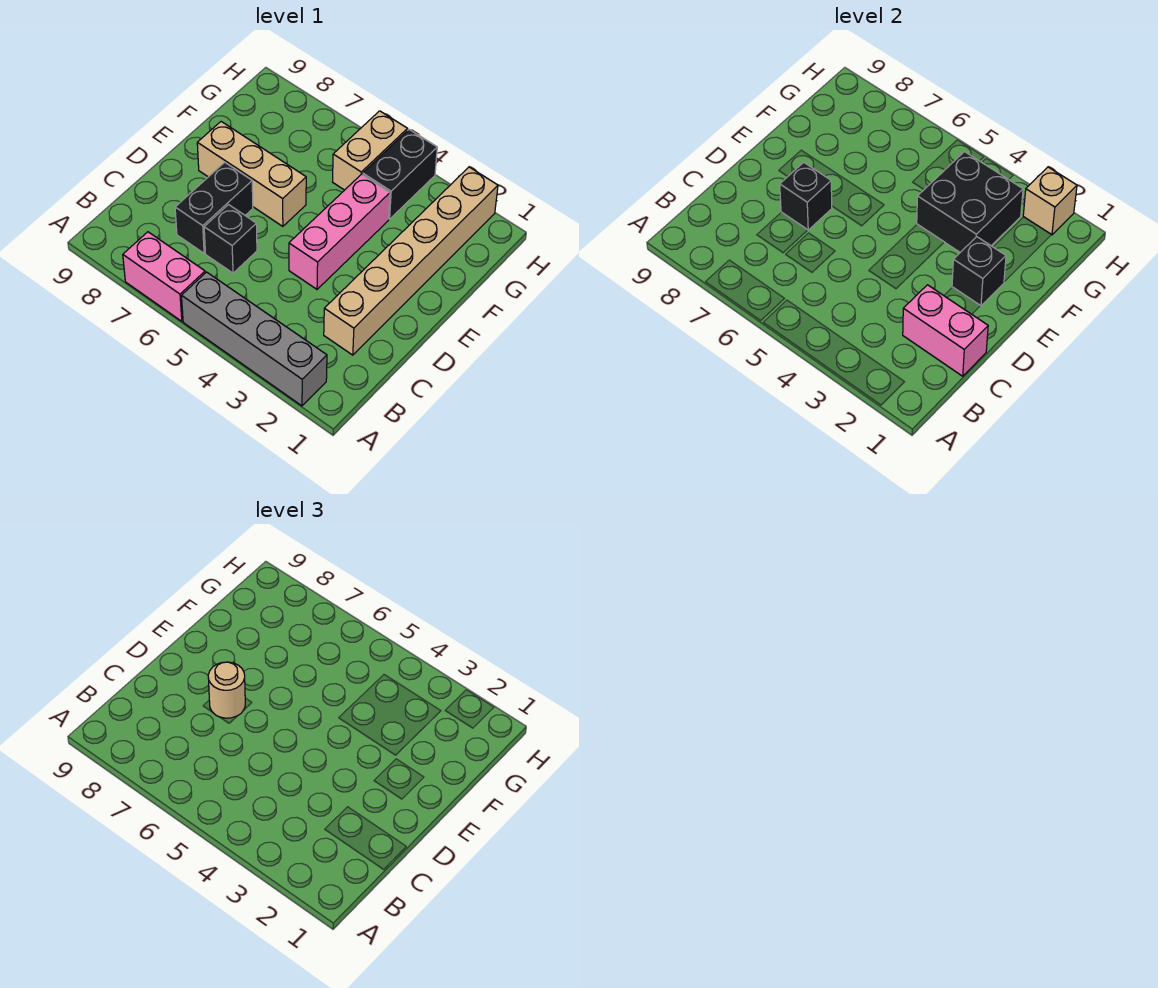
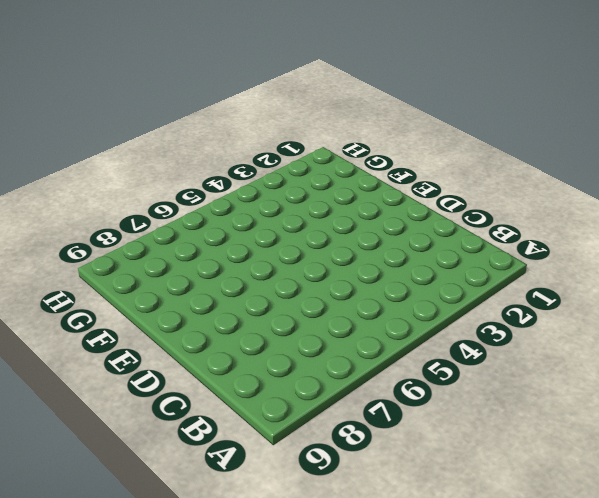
none -> grey brick A2:A5 level 1
none -> pink brick A6:A7 level 1
none -> tan brick C2:H2 level 1

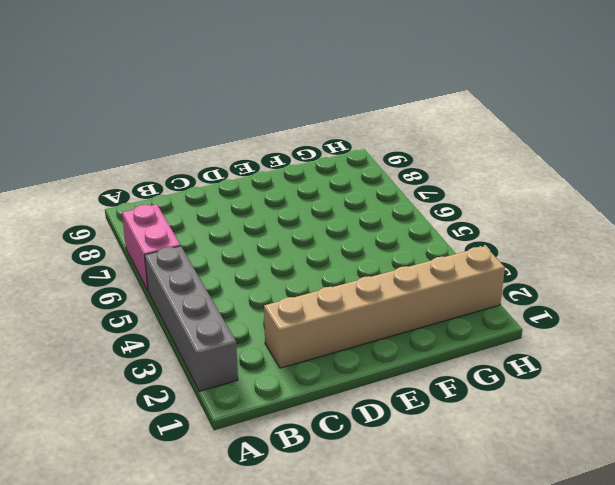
none -> black brick C6 level 1
none -> black brick C7:D7 level 1
none -> pink brick D4:F4 level 1

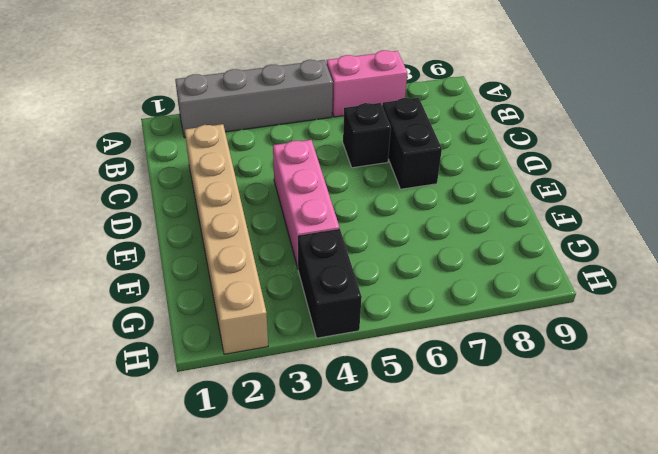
none -> tan brick E6:E8 level 1
none -> tan brick G5:H5 level 1
none -> pink brick C1:C2 level 2

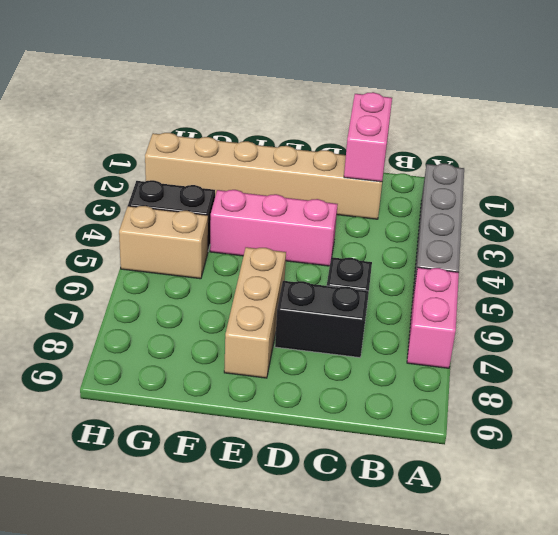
none -> black brick D7 level 2
none -> black brick E2 level 2
none -> black brick F3:G4 level 2

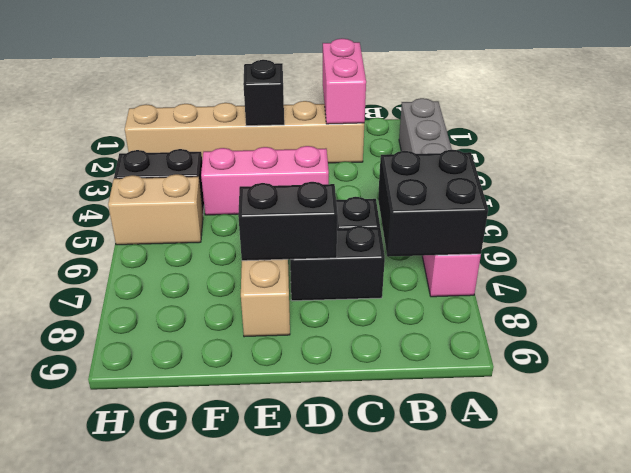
black brick A6:B7 level 2 -> black brick F3:G4 level 2
black brick D7:E7 level 2 -> black brick D7 level 2
none -> tan brick H2 level 2
none -> tan round brick D7 level 3

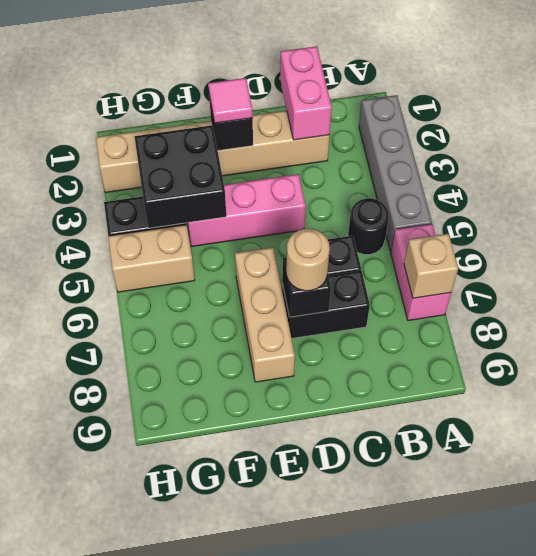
tan brick A7 level 2 -> tan brick H2 level 2
black round brick B5 level 1 -> none
pink tile E2 level 3 -> none

